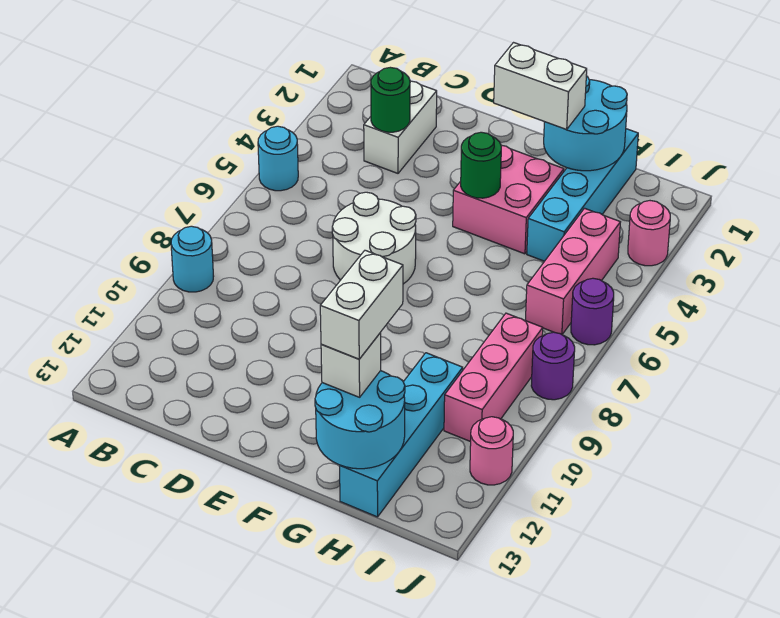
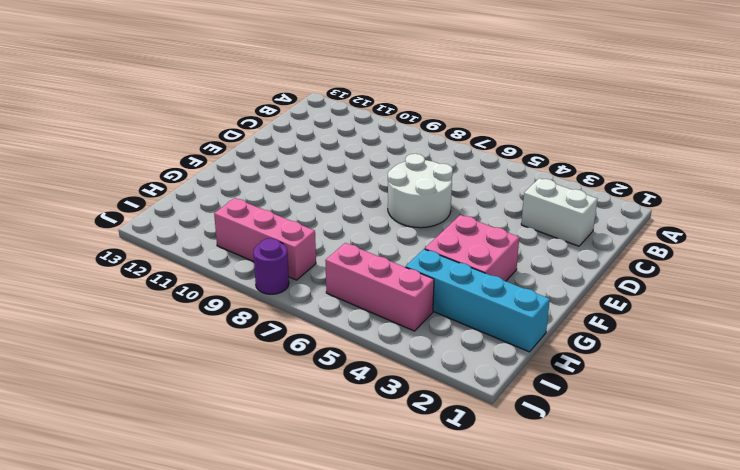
none -> cyan round brick A5 level 1
none -> cyan round brick A9 level 1
none -> cyan brick H10:H13 level 1

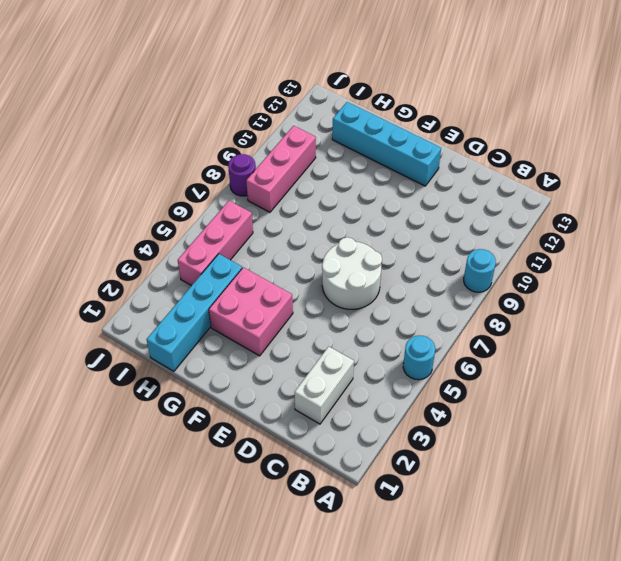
cyan brick E12:H12 level 1 -> cyan brick H10:H13 level 1
none -> pink round brick J3 level 1
none -> purple round brick J6 level 1
none -> pink round brick J11 level 1

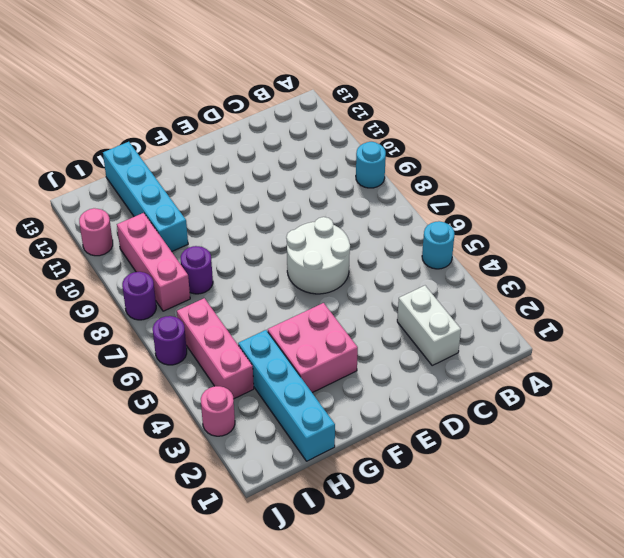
purple round brick H8 level 1 -> none
none -> green round brick C3 level 2
none -> green round brick F4 level 2
none -> cyan round brick G1:H2 level 2

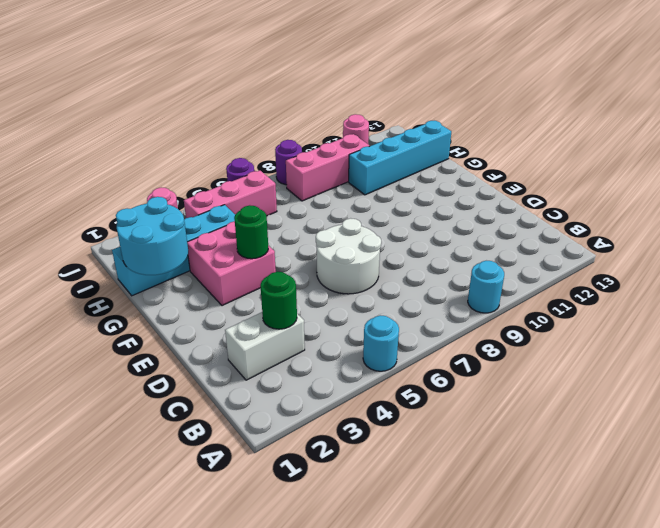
none -> cyan round brick G12:H13 level 2
none -> white brick F2:G2 level 3
none -> white brick G12 level 3

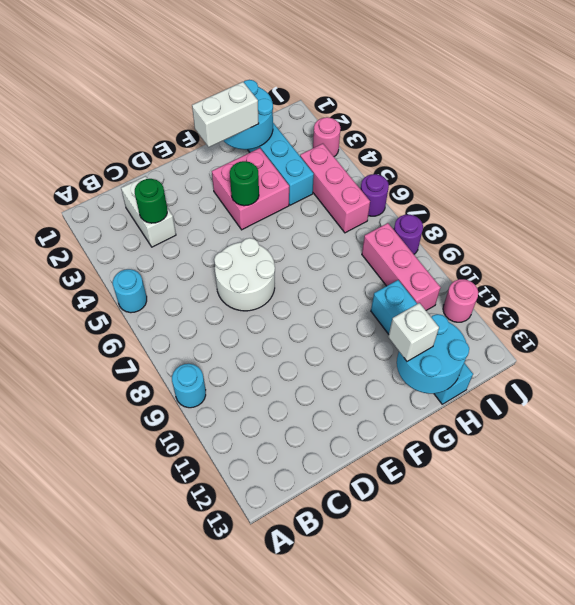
none -> white brick G11:G12 level 4

